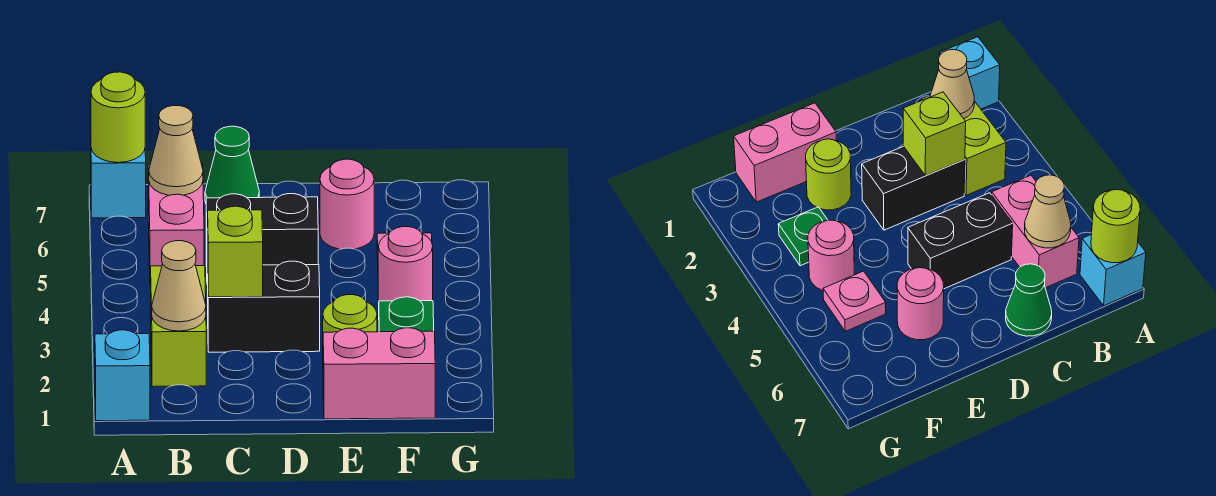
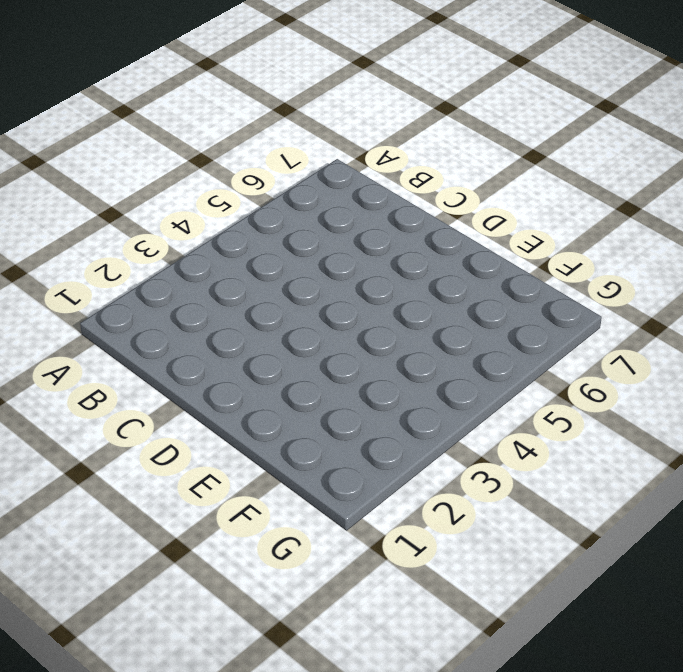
none -> cyan brick A1 level 1
none -> cyan brick A7 level 1
none -> lime brick B2:B3 level 1

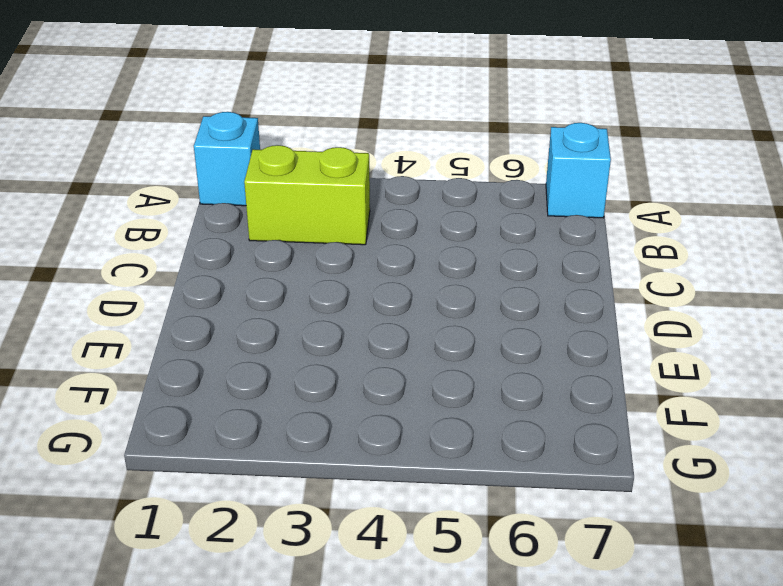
none -> pink brick B5:B6 level 1
none -> black brick C3:D3 level 1
none -> black brick C5:D5 level 1

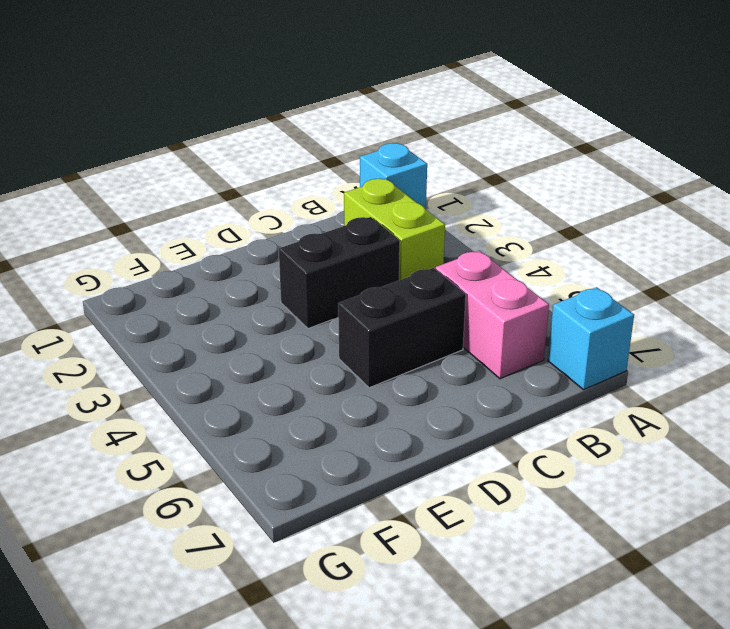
none -> green cone C7 level 1
none -> pink brick E1:F1 level 1
none -> lime round brick E2 level 1

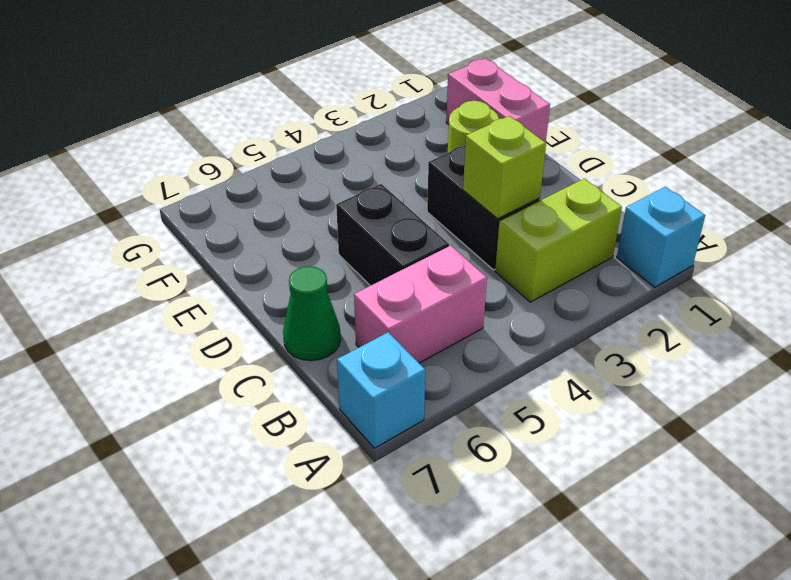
none -> pink round brick E6 level 1
none -> green plate F3 level 1
none -> pink round brick F4 level 1

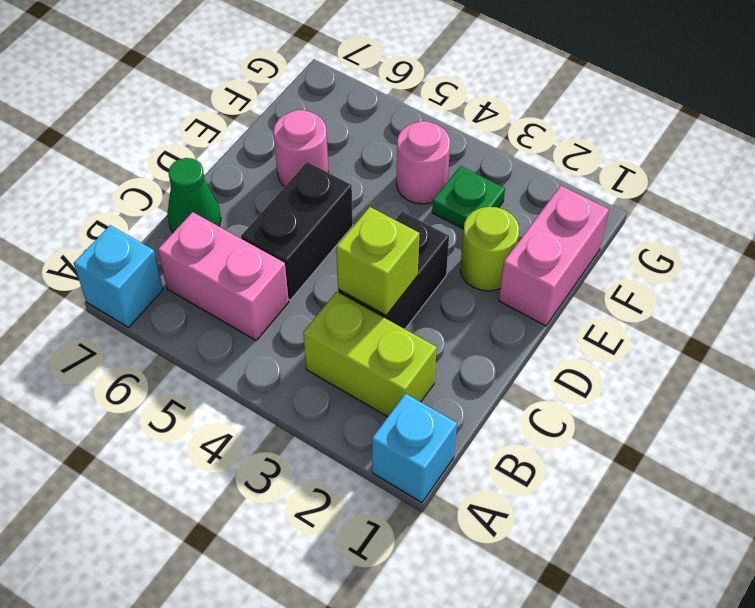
none -> pink plate F5 level 1
none -> lime round brick A7 level 2
none -> tan cone B2 level 2

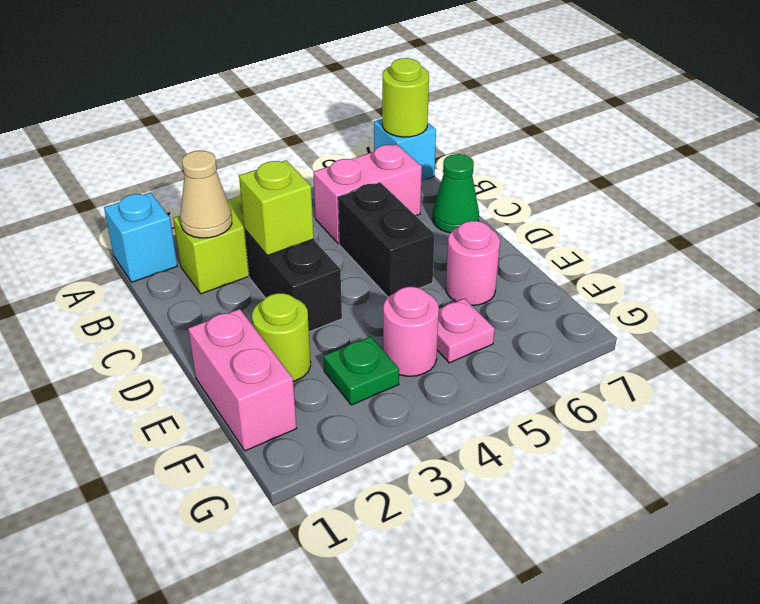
none -> tan cone B6 level 2

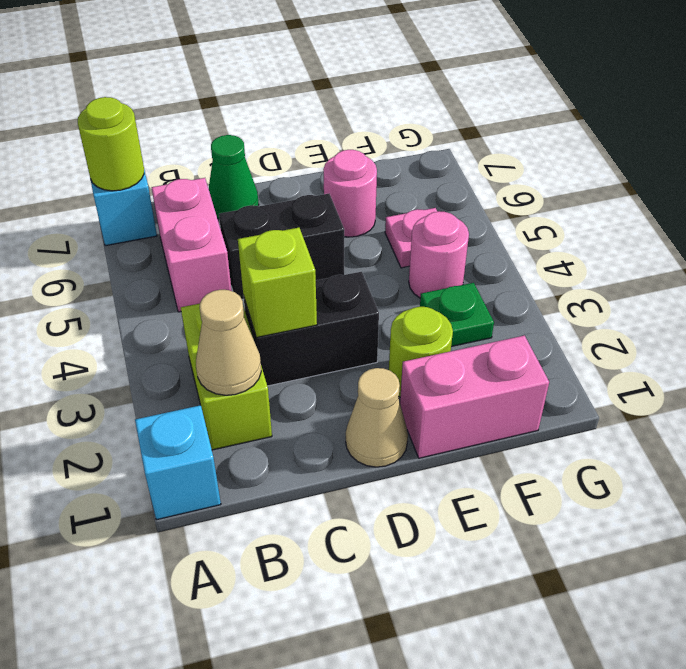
tan cone D1 level 1 -> tan cone B6 level 2

